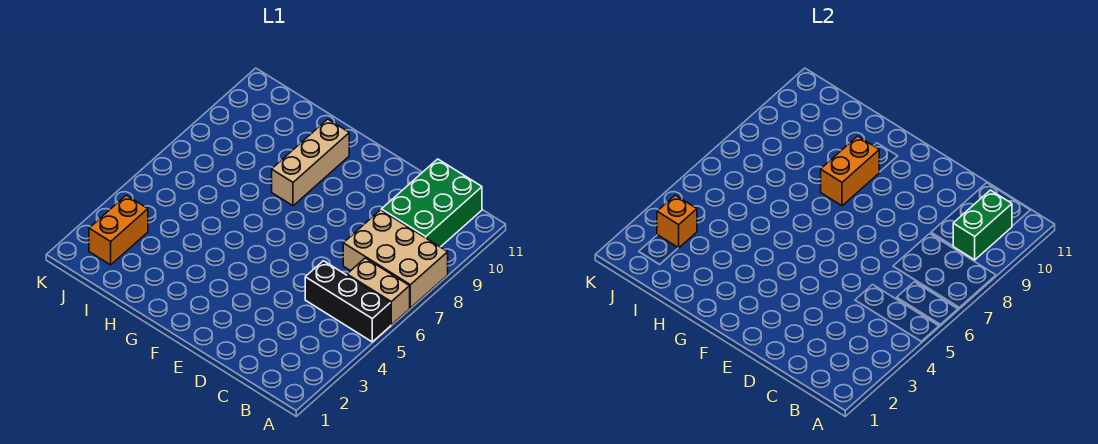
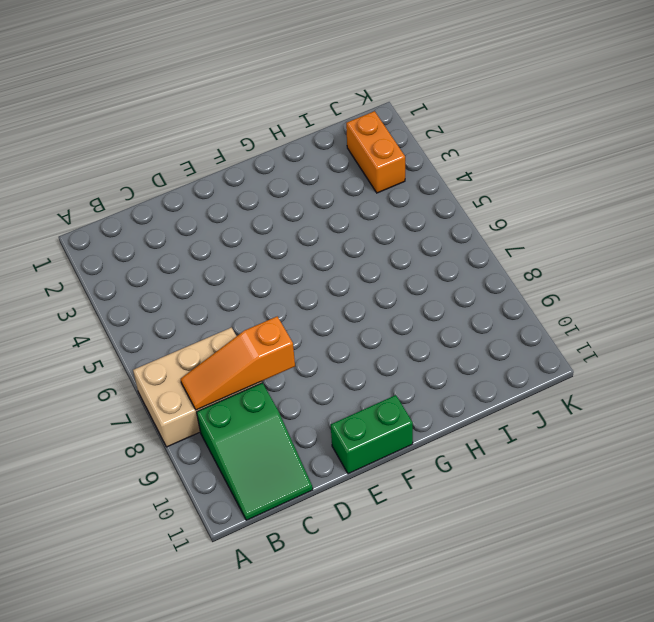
orange slope B8:D8 level 2 top D -> none
green slope B9:C11 level 1 top 9 -> green brick B9:C11 level 1
green brick E11:F11 level 1 -> green brick B9:B10 level 2
none -> black brick A5:C5 level 1
none -> tan brick A6:B6 level 1

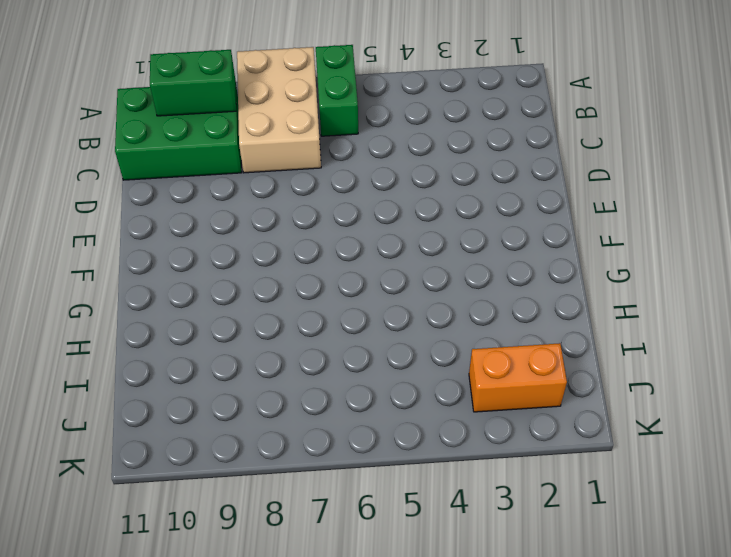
green brick A6:B6 level 1 -> tan brick A6:B6 level 1
none -> black brick A5:C5 level 1
none -> tan brick G8:G10 level 1

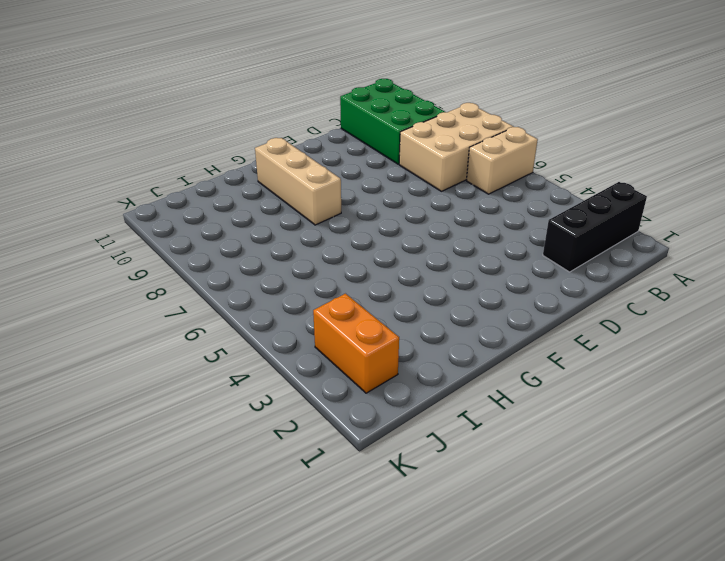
black brick A2:C2 level 1 -> black brick A5:C5 level 1
none -> green brick B9:B10 level 2
none -> orange brick G8:G9 level 2

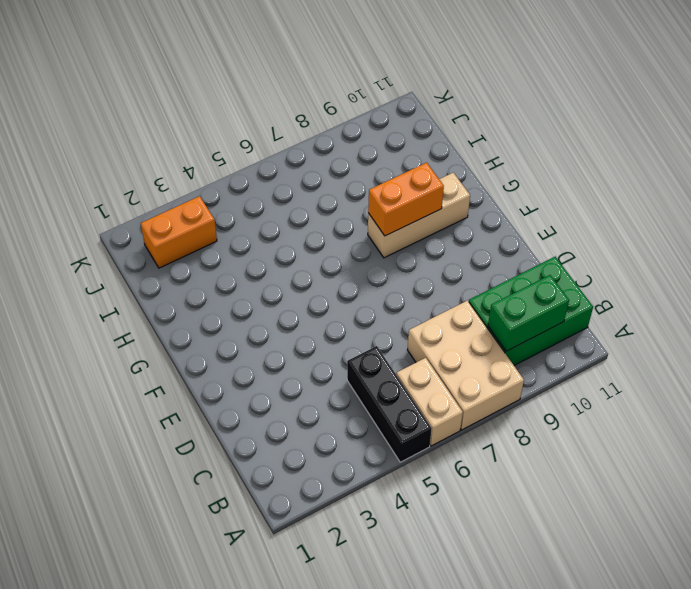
none -> orange brick J3 level 2

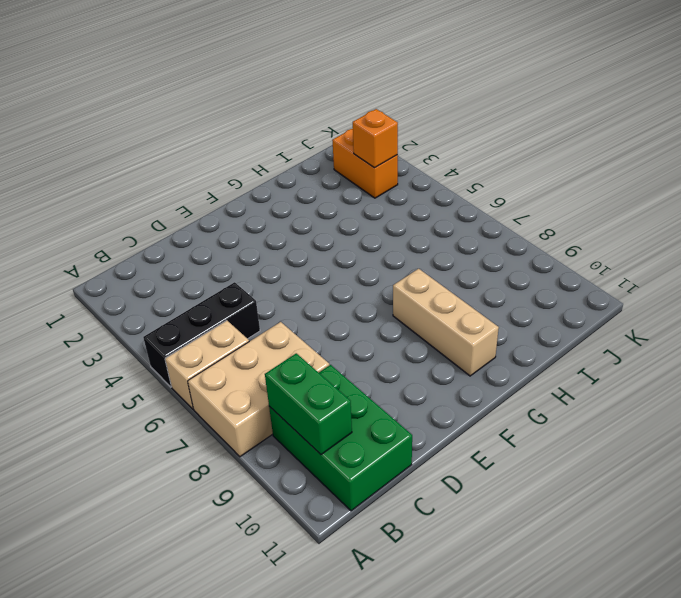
none -> orange brick G8:G9 level 2

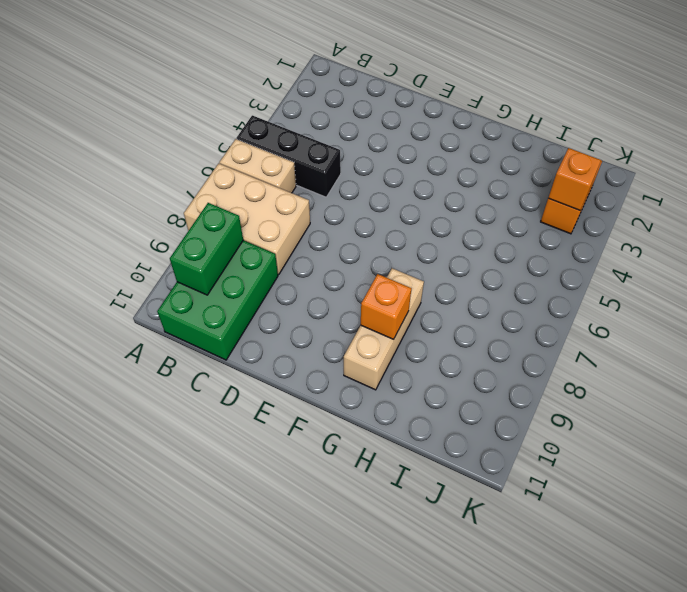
orange brick G9 level 2 -> orange brick G8:G9 level 2

